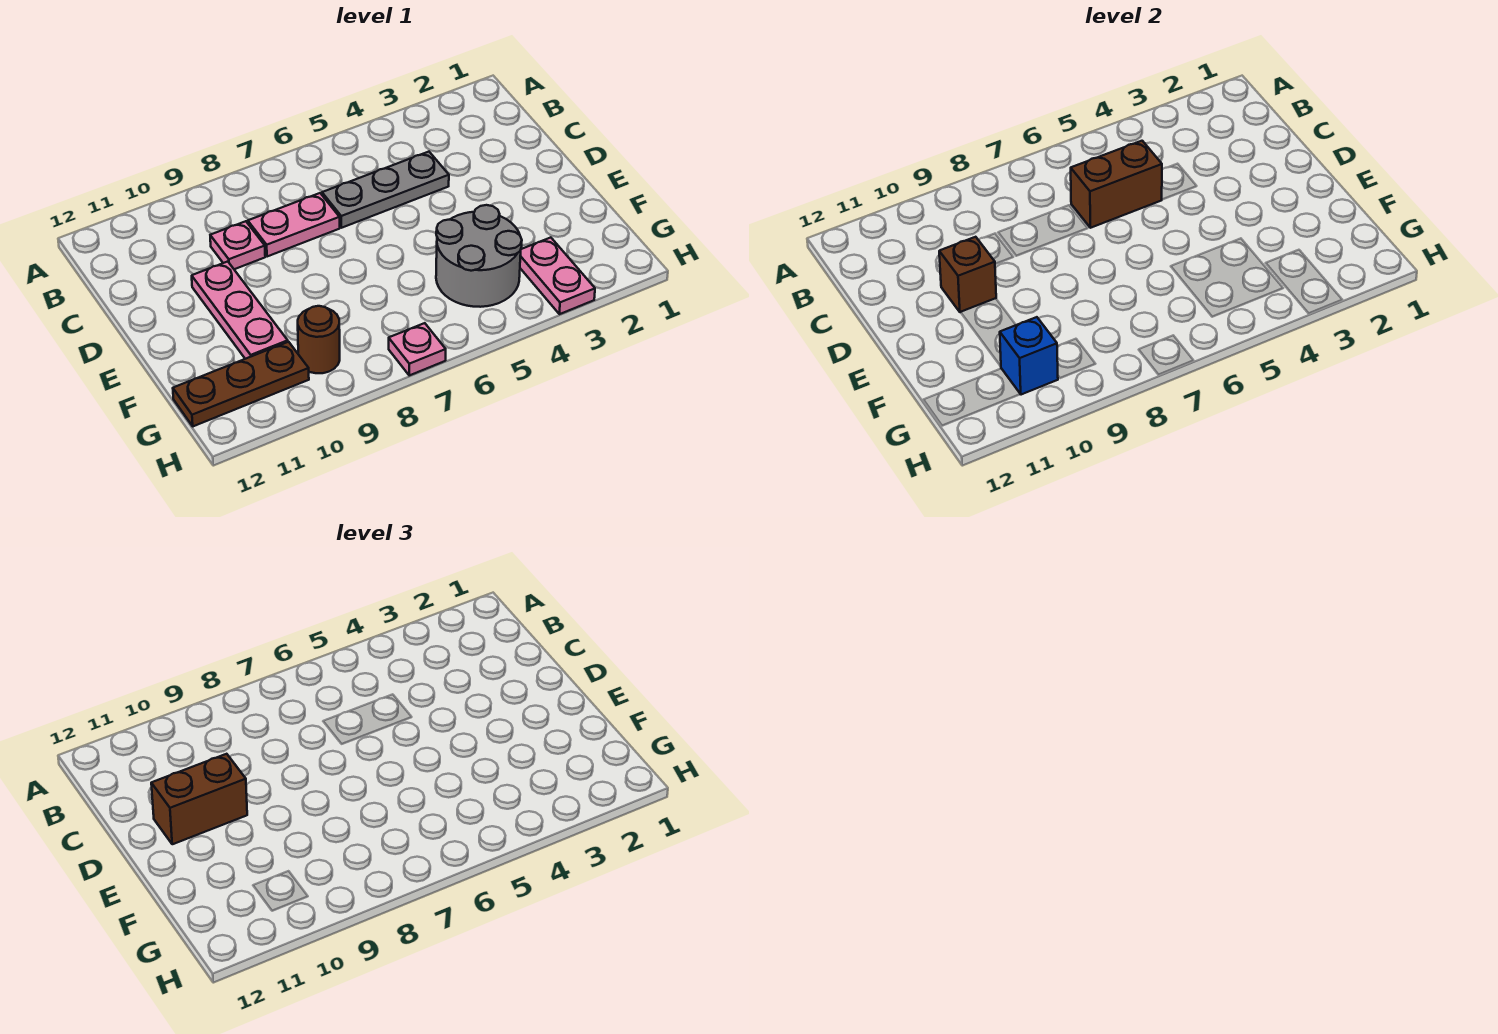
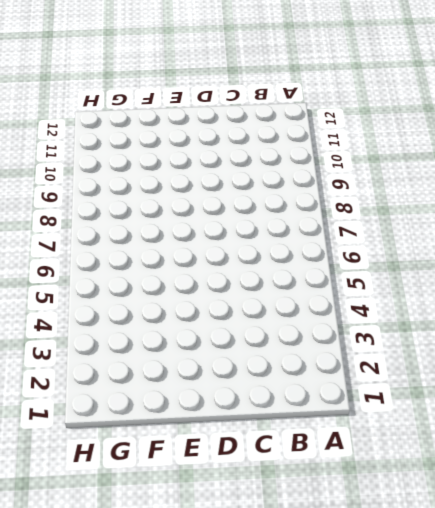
none -> grey plate C4:C6 level 1
none -> pink plate C7:C8 level 1
none -> pink plate C9 level 1

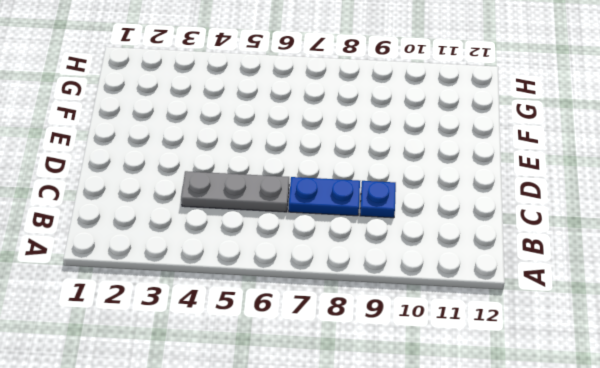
blue plate C7:C8 level 1 -> pink plate C7:C8 level 1
blue plate C9 level 1 -> pink plate C9 level 1
none -> pink plate D10:F10 level 1
none -> grey round brick F4:G5 level 1
none -> pink plate G3:H3 level 1

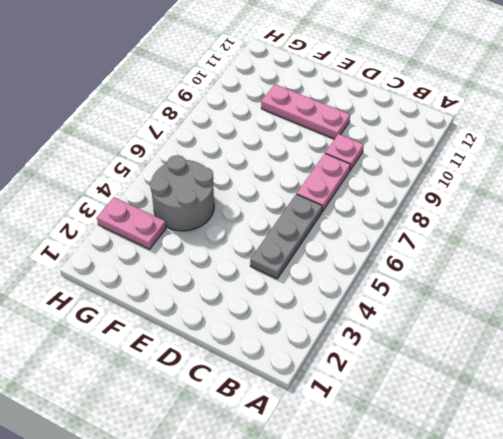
none -> brown round brick G9 level 1
none -> brown plate G10:G12 level 1
none -> pink plate H7 level 1

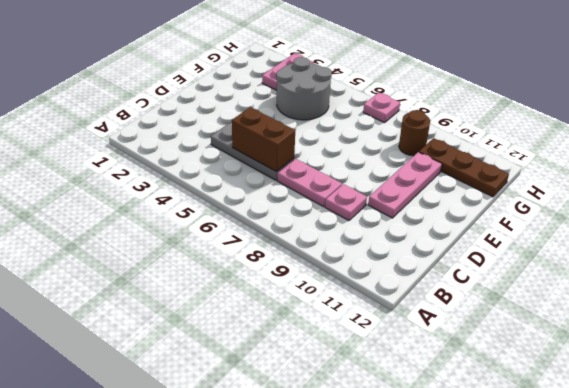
none -> brown brick D10 level 2
none -> blue brick G10 level 2
none -> brown brick D10:D11 level 3

